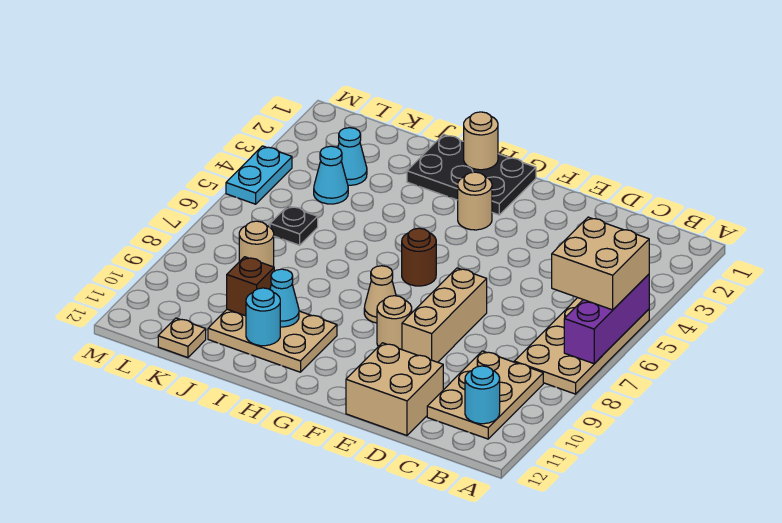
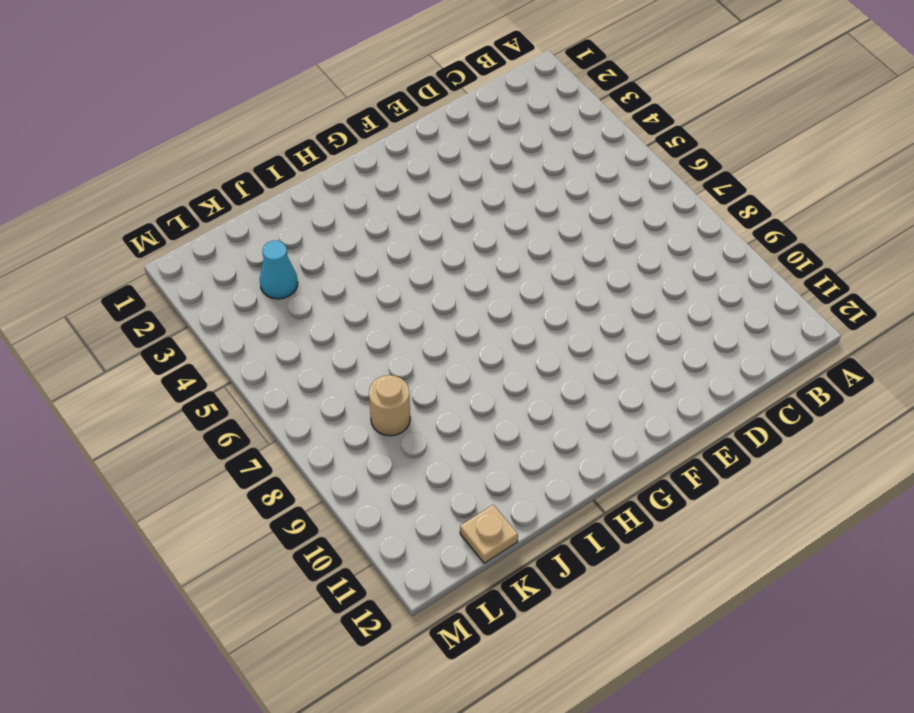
none -> tan plate A5:B8 level 1
none -> tan plate B9:C11 level 1
none -> tan brick D11:E12 level 1

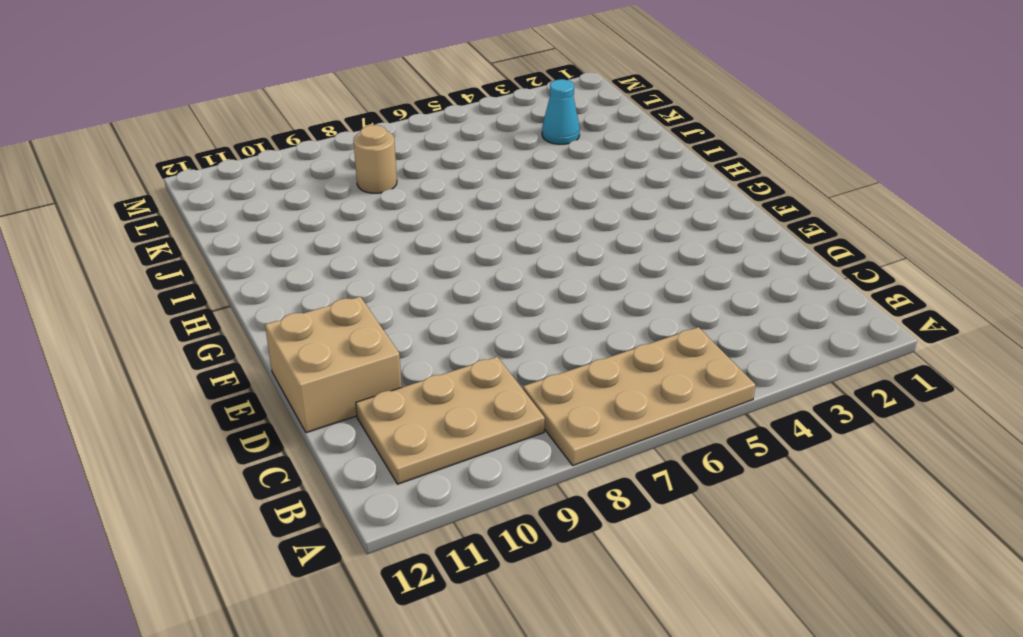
none -> tan brick E7:E9 level 1
none -> tan round brick F9 level 1
none -> black plate G1:I2 level 1

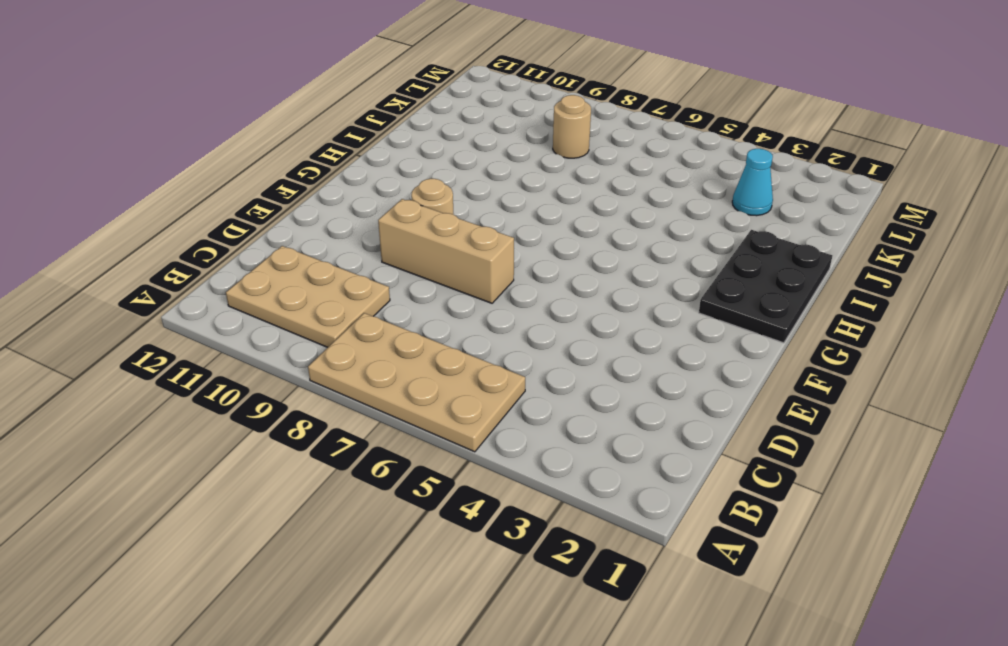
none -> tan brick D11:E12 level 1
none -> tan round brick G3 level 1
none -> brown round brick G6 level 1

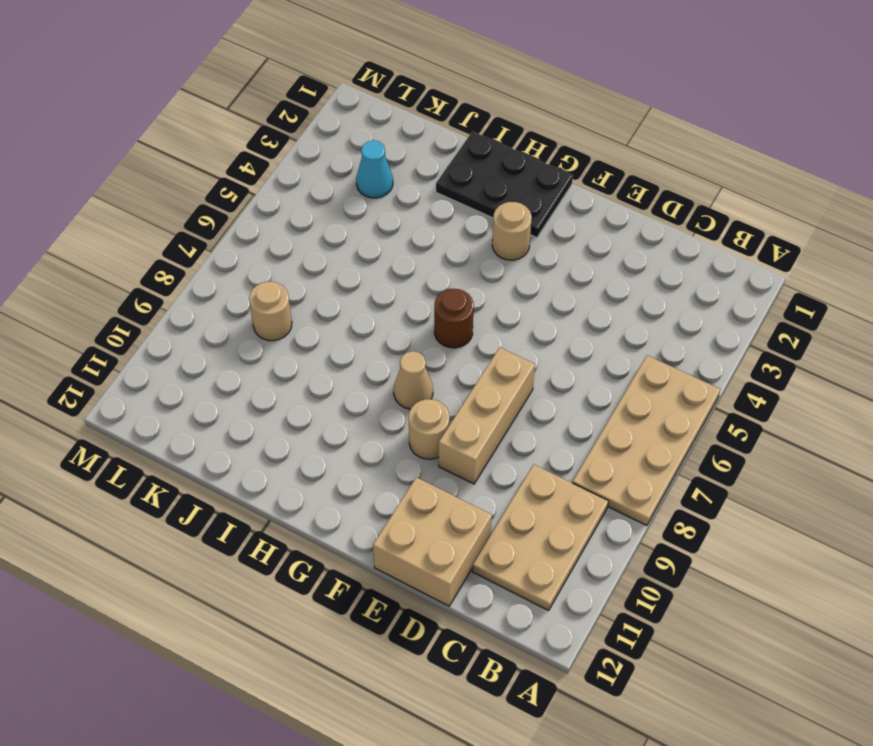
none -> tan plate H10:J11 level 1
none -> cyan cone K4 level 1
none -> black plate K6 level 1

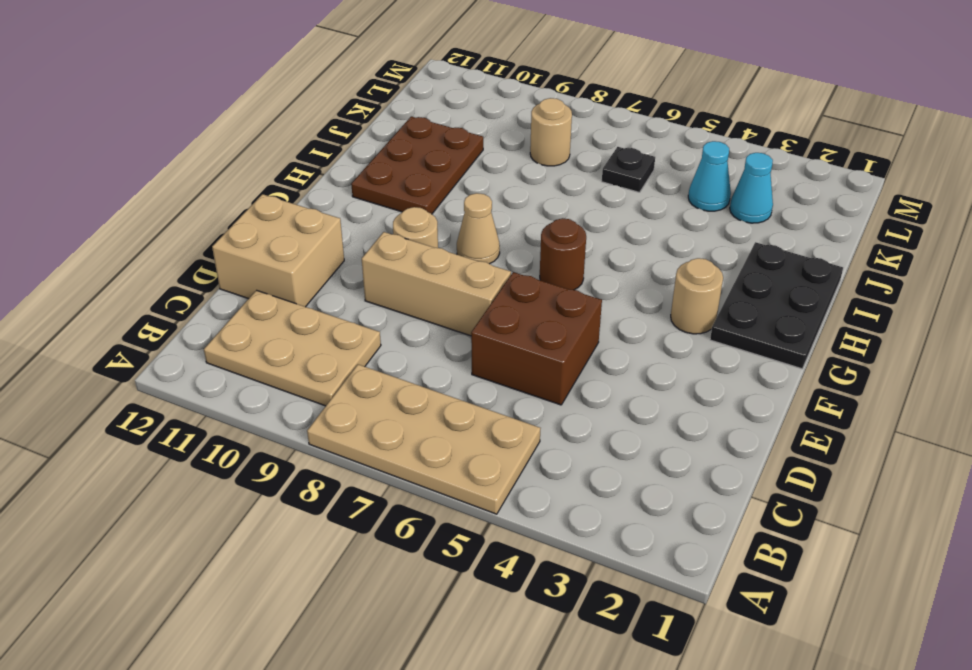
brown brick D5:E6 level 1 -> none
brown plate H10:J11 level 1 -> tan plate H10:J11 level 1
none -> tan plate K12 level 1
none -> cyan plate M4:M5 level 1
none -> purple brick A5:A7 level 2

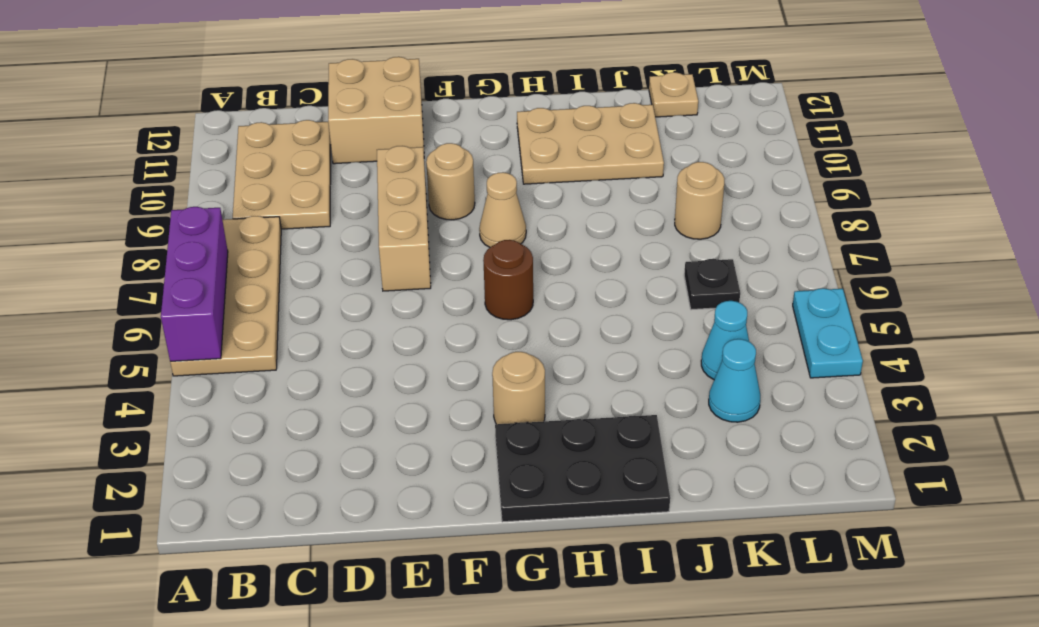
none -> cyan round brick B11 level 2
none -> tan round brick H1 level 2
none -> cyan cone I10 level 2

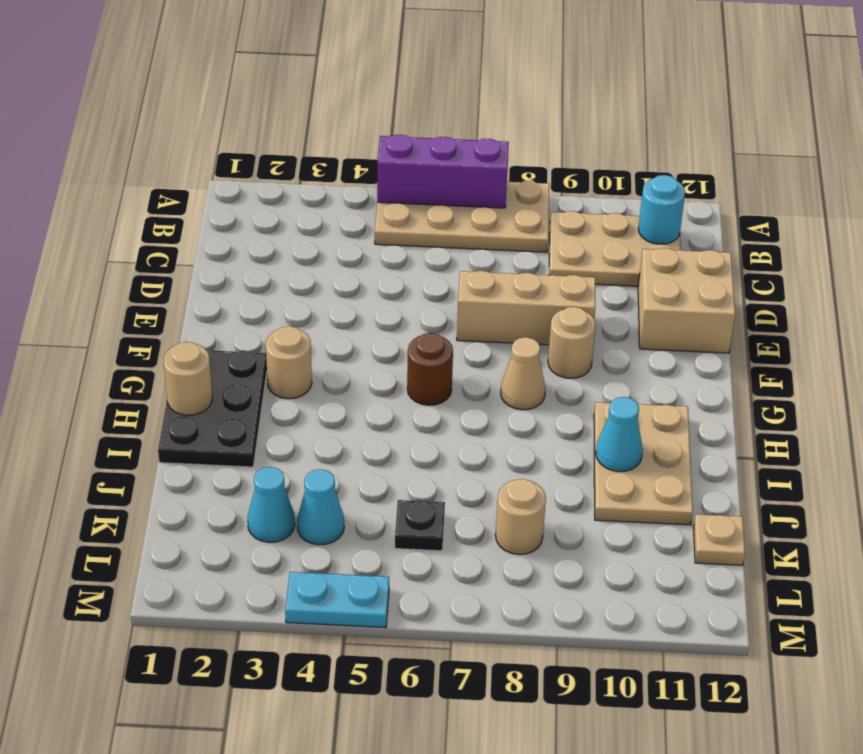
none -> cyan round brick I11 level 2
none -> brown brick J10 level 2
none -> tan brick A5:B6 level 3

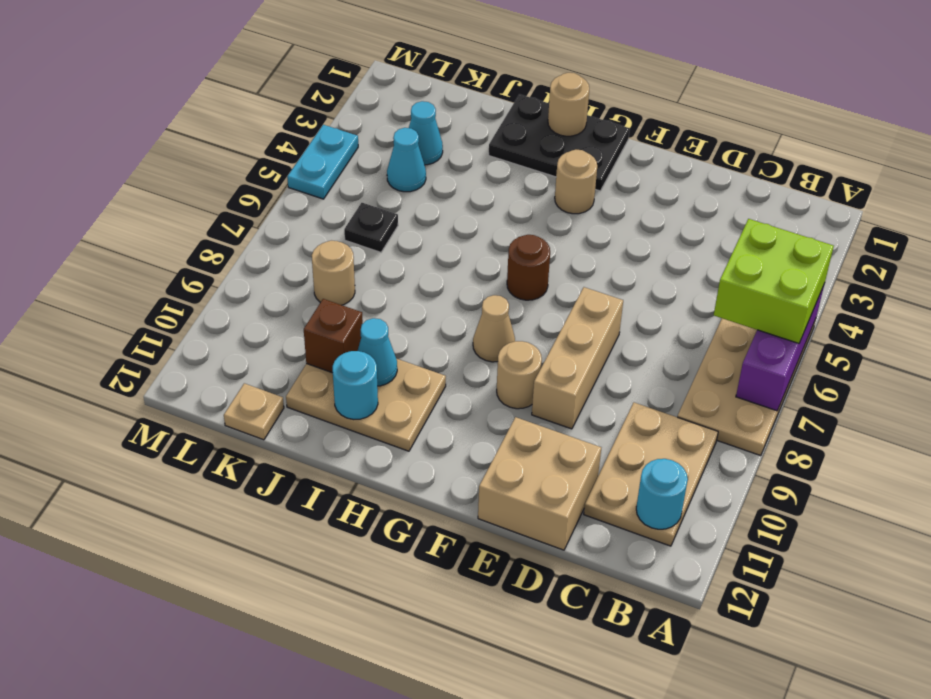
lime brick A5:B6 level 3 -> tan brick A5:B6 level 3

